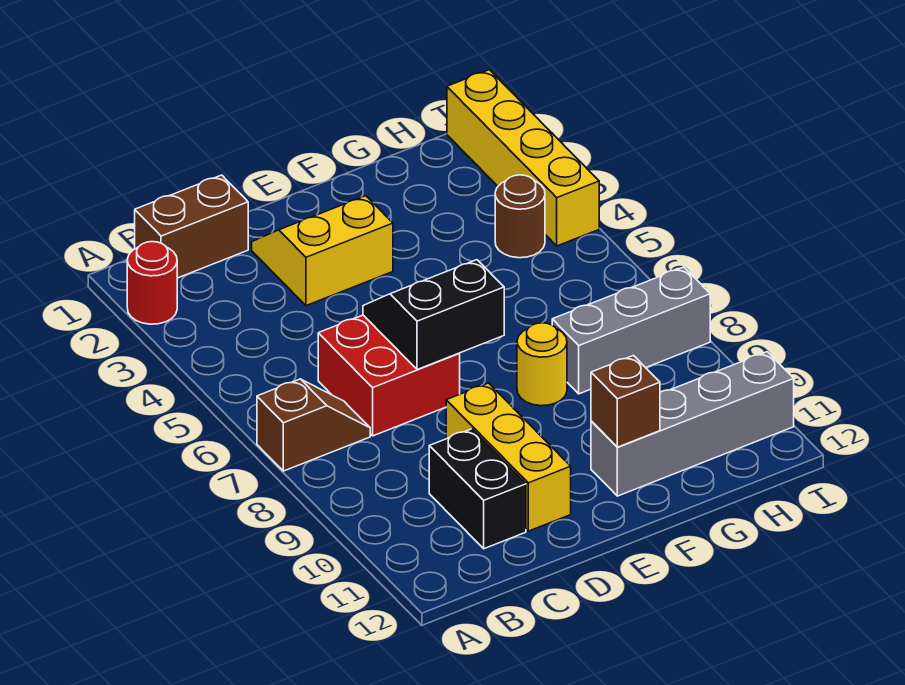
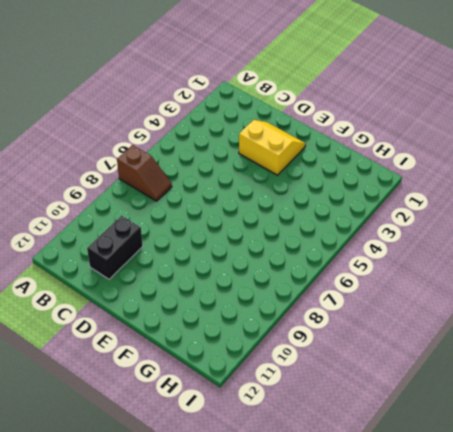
none -> red round brick A2 level 1
none -> brown brick B1:C1 level 1
none -> red brick C6:D7 level 1

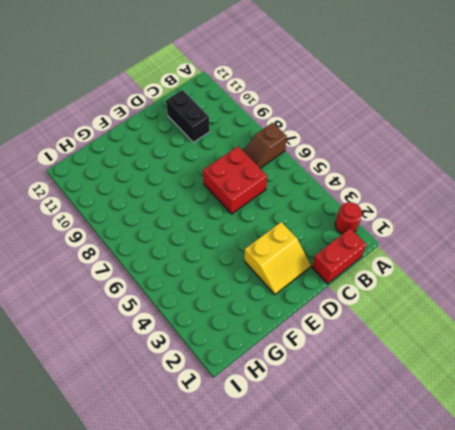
red brick B1:C1 level 1 -> brown brick B1:C1 level 1
none -> yellow brick D9:D11 level 1
none -> yellow round brick F8 level 1
none -> grey brick F11:I11 level 1

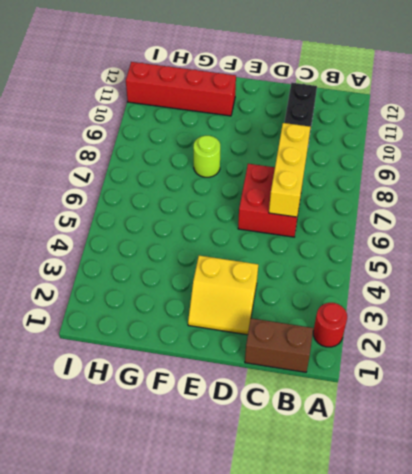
yellow brick C6:C8 level 2 -> yellow brick D9:D11 level 1
lime round brick F8 level 1 -> yellow round brick F8 level 1
red brick F11:I11 level 1 -> grey brick F11:I11 level 1
none -> brown slope A7:B7 level 1 top A
none -> grey brick G8:I8 level 1
none -> brown round brick H4 level 1

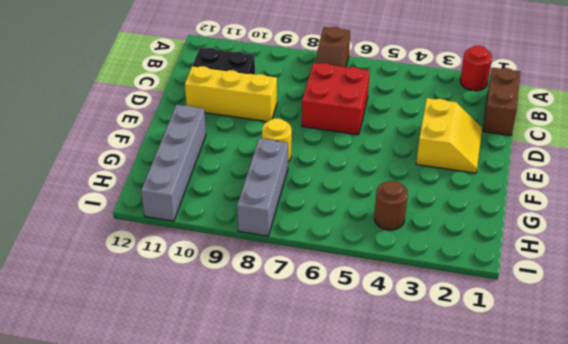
none -> yellow brick I1:I4 level 1
none -> black slope D6:E7 level 2 top 7
none -> brown brick F11 level 2

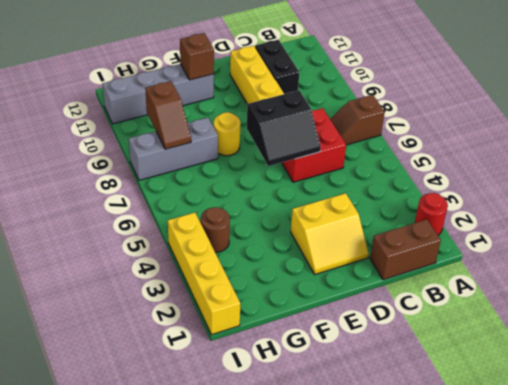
brown slope H8:H9 level 2 top 9 -> none

